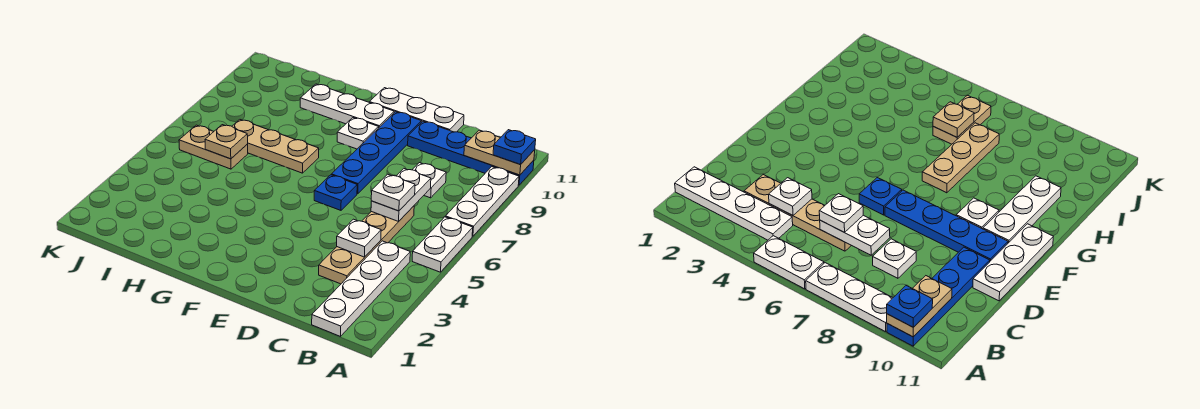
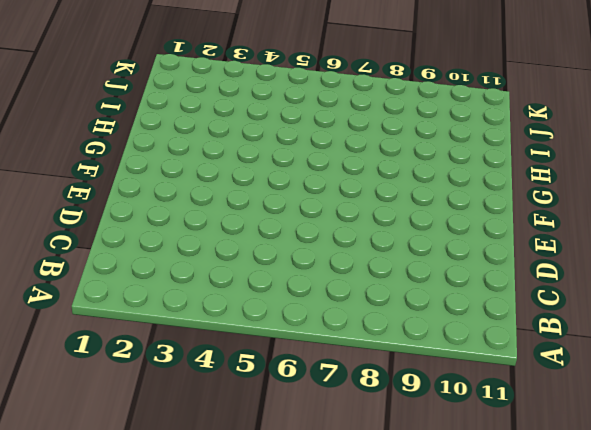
none -> white plate A5:A6 level 1
none -> white plate A7:A9 level 1
none -> blue plate A10:D10 level 1

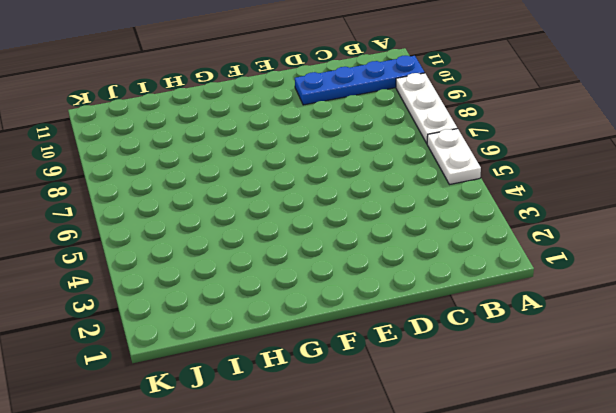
none -> white plate B1:B4 level 1
none -> tan plate C3:C6 level 1
none -> white plate C8 level 1

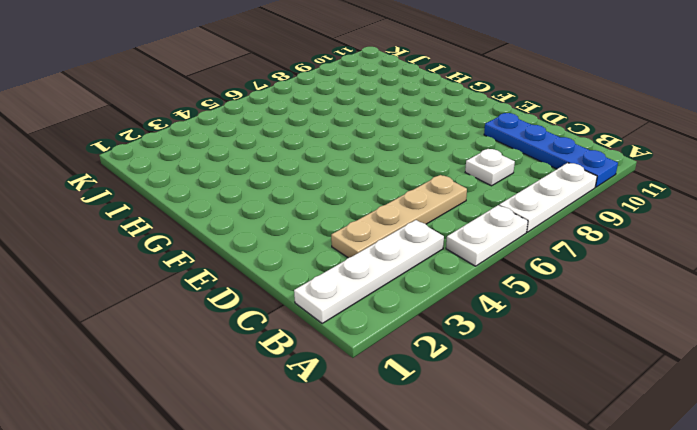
none -> white plate D11:F11 level 1
none -> blue plate E6 level 1
none -> blue plate E7:E10 level 1

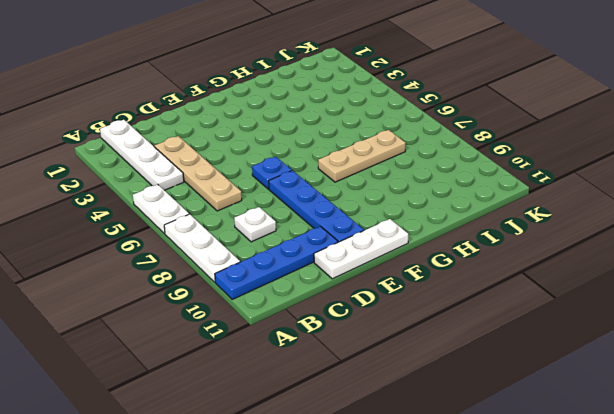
none -> white plate F9 level 1
none -> white plate F10:H10 level 1
none -> tan plate I6:J6 level 1

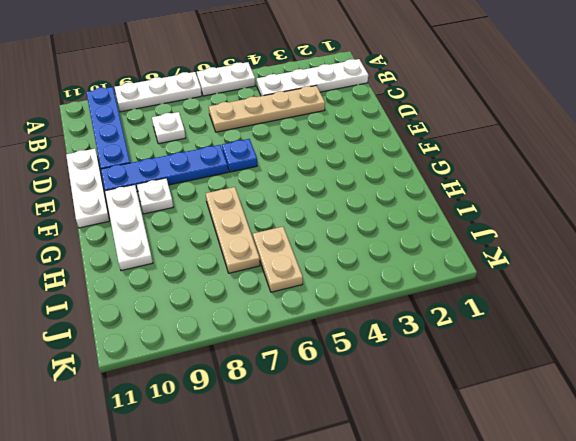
none -> tan plate A10:B10 level 2
none -> white plate C4 level 2
none -> white plate C6:C7 level 2

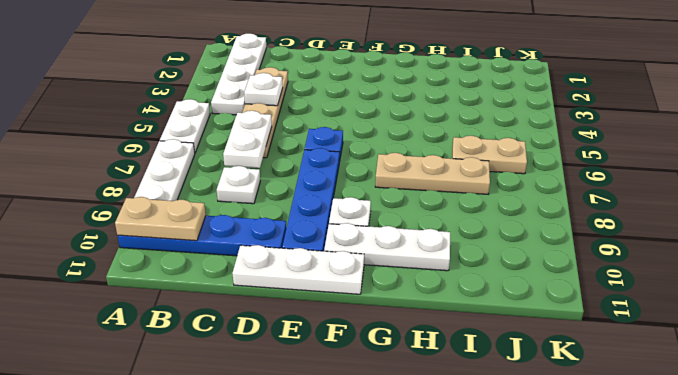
none -> tan plate I6 level 2
none -> blue plate A10 level 3
none -> white plate C6 level 3

